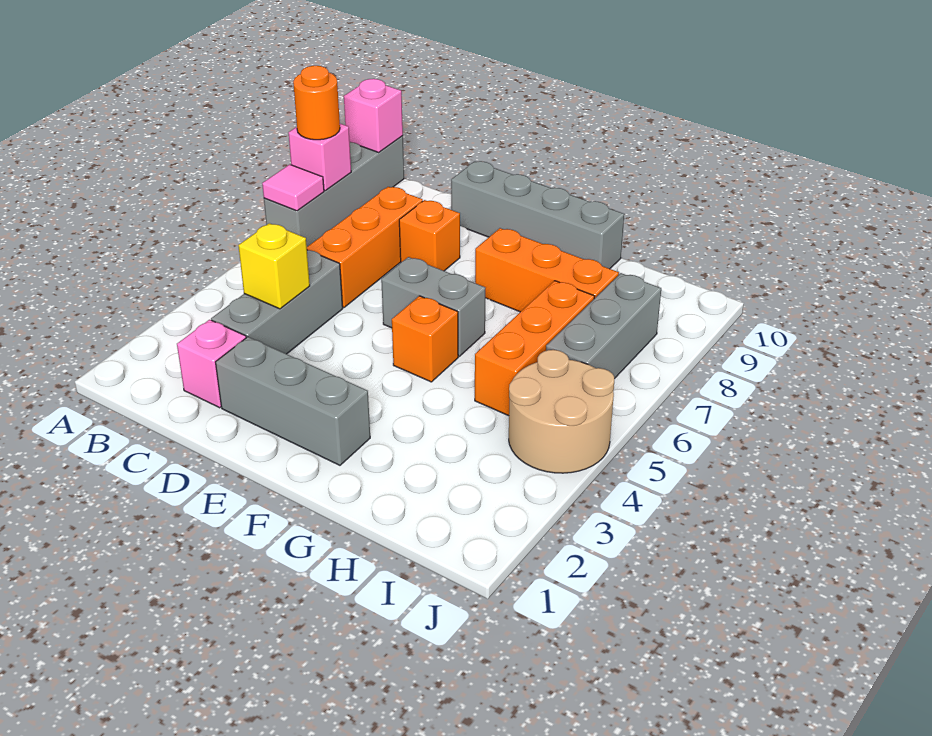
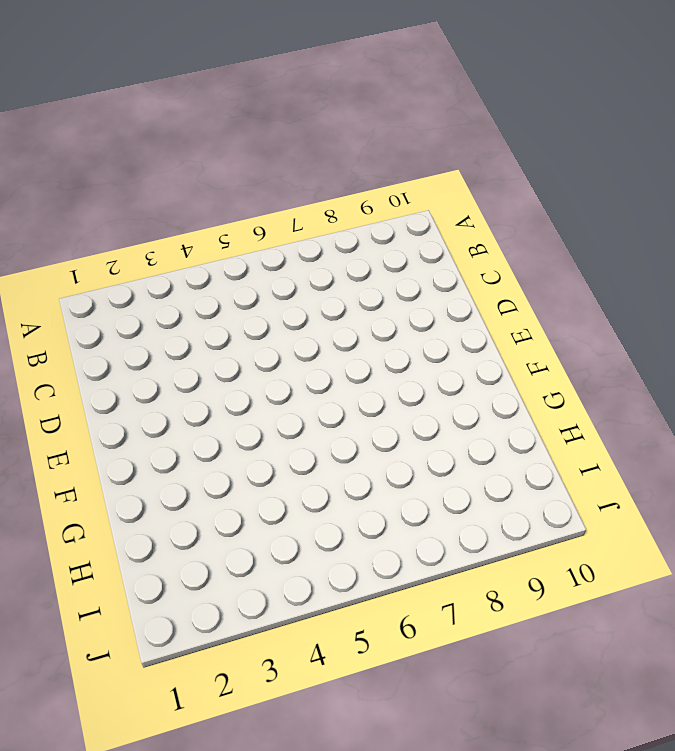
none -> grey brick A7:A10 level 1
none -> pink brick C2 level 1
none -> grey brick C3:C5 level 1

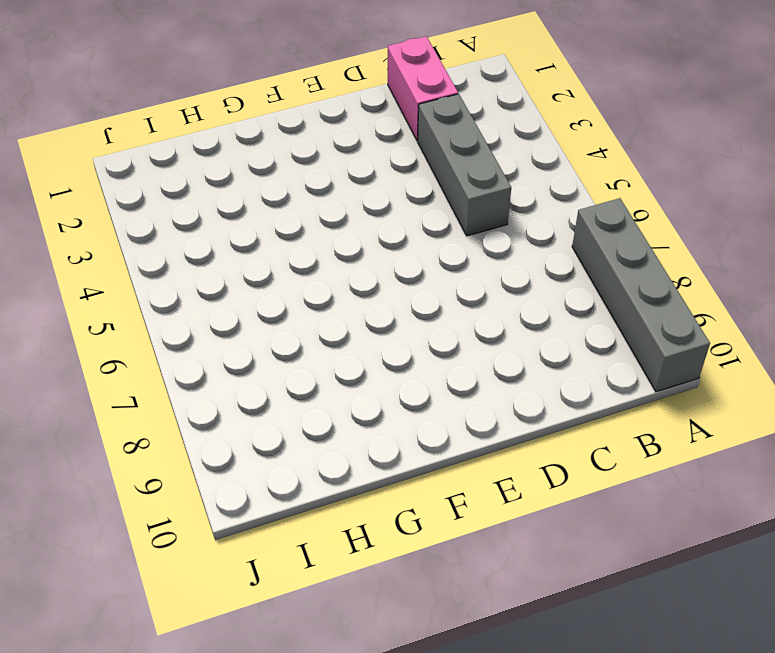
pink brick C1:C2 level 1 -> pink brick C2 level 1
none -> orange brick C6:C8 level 1
none -> grey brick D2:F2 level 1
none -> orange brick D8 level 1

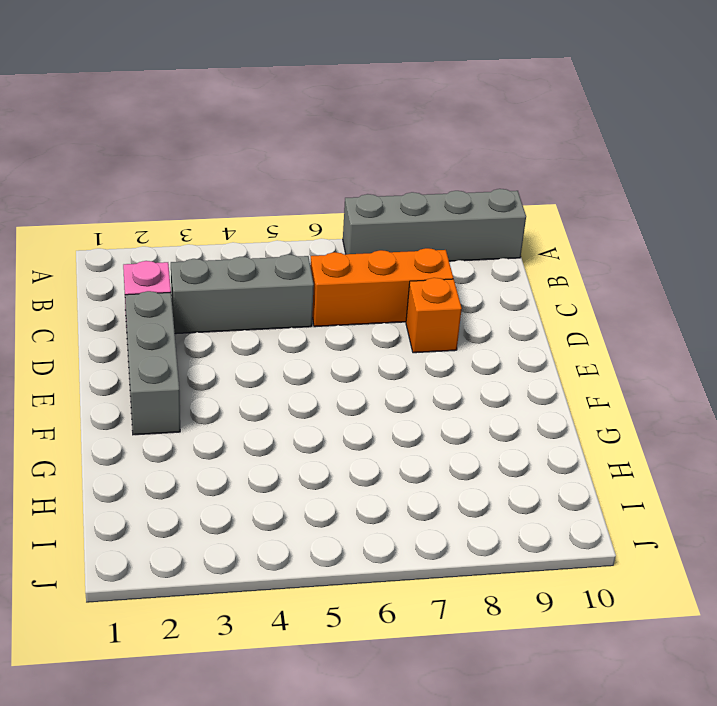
none -> grey brick D10:G10 level 1
none -> grey brick E6:F6 level 1
none -> orange brick F5 level 1

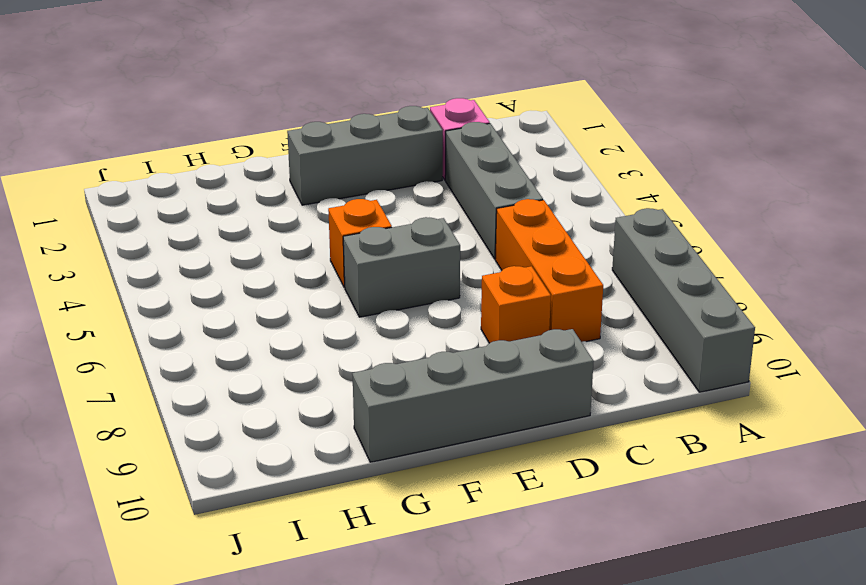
none -> orange brick F8:H8 level 1
none -> orange brick H5:H7 level 1
none -> tan round brick I4:J5 level 1

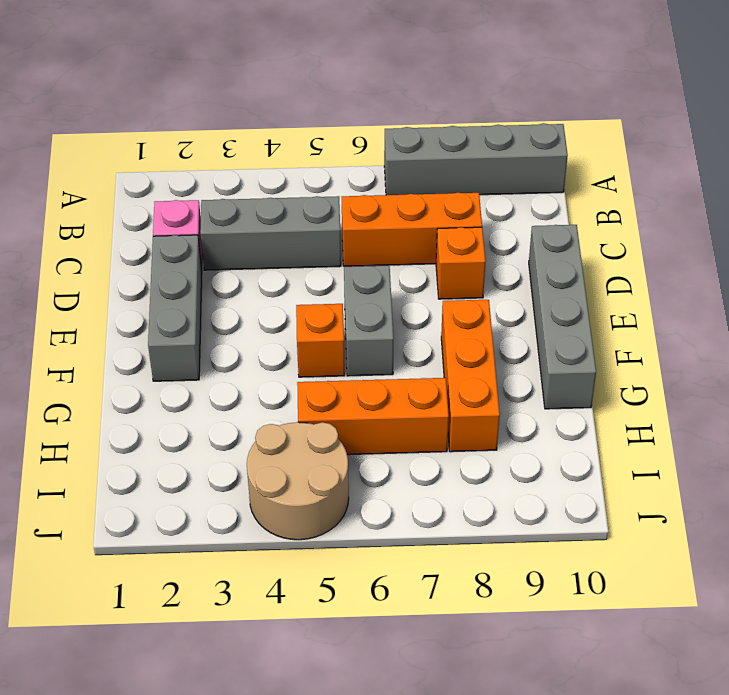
none -> grey brick I6:I8 level 1
none -> pink tile A7 level 2
none -> pink brick A8 level 2

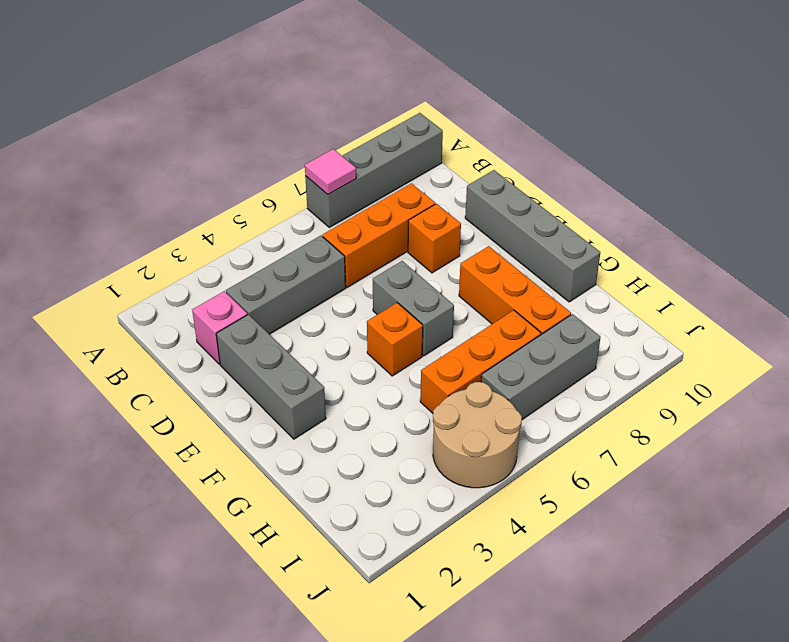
none -> pink brick A8 level 2
none -> pink brick A10 level 2
none -> yellow brick C4 level 2

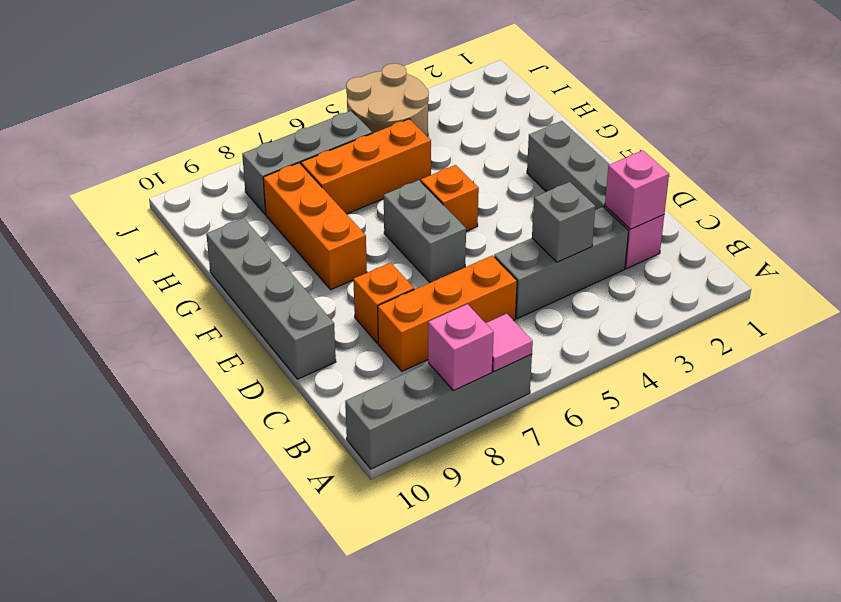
pink brick C2 level 2 -> pink brick A10 level 2
grey brick C4 level 2 -> yellow brick C4 level 2
none -> orange round brick A8 level 3

